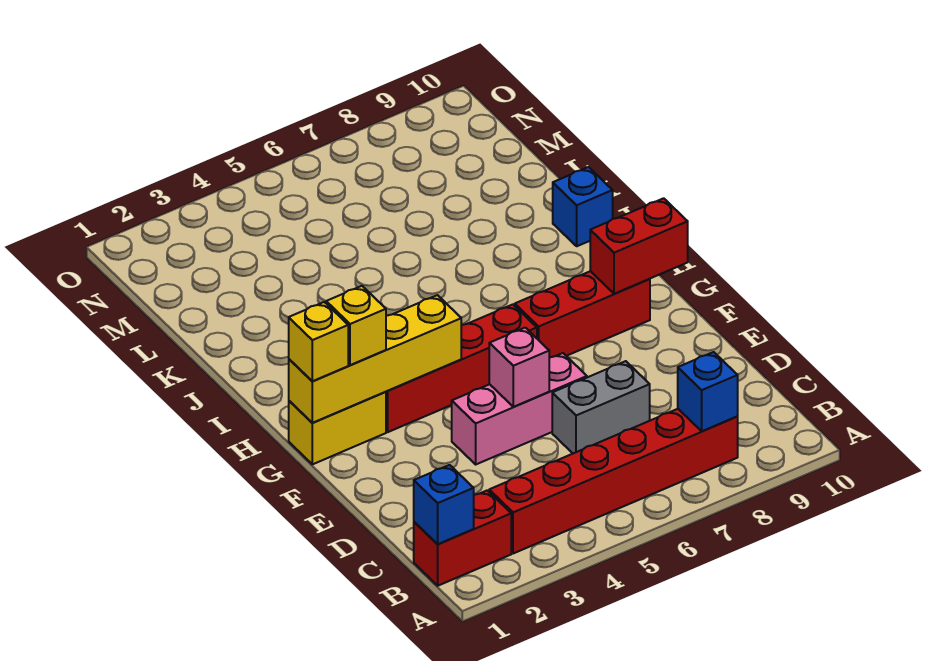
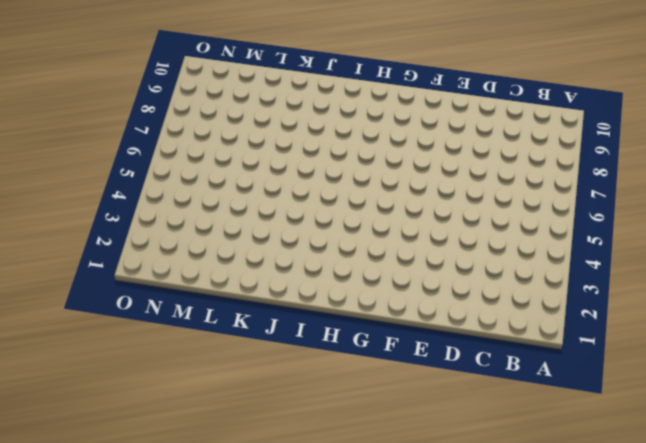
none -> red brick B1:B2 level 1
none -> red brick B3:B8 level 1
none -> grey brick D6:D7 level 1

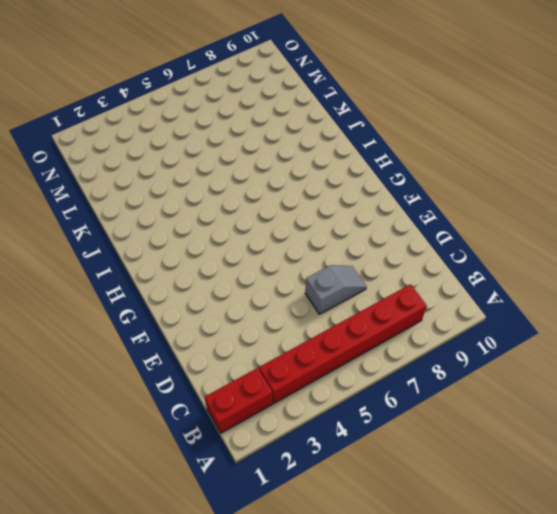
grey slope D6:D7 level 1 top 6 -> grey brick D6:D7 level 1
none -> pink brick E4:E6 level 1
none -> yellow brick G1:G2 level 1
none -> red brick G3:G6 level 1

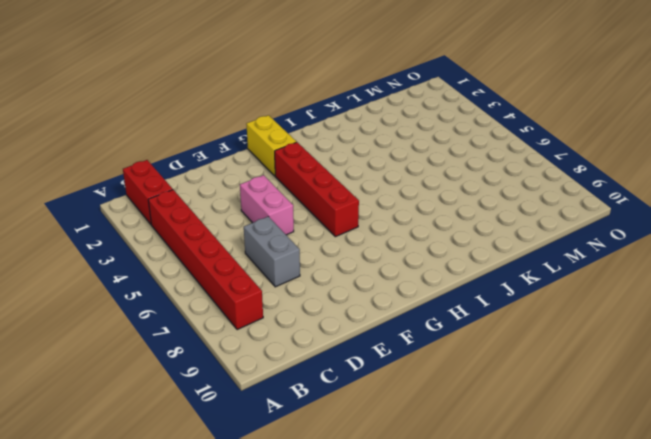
pink brick E4:E5 level 1 -> pink brick E4:E6 level 1
none -> red brick G7:G9 level 1
none -> blue brick J10 level 1
none -> blue brick B1 level 2

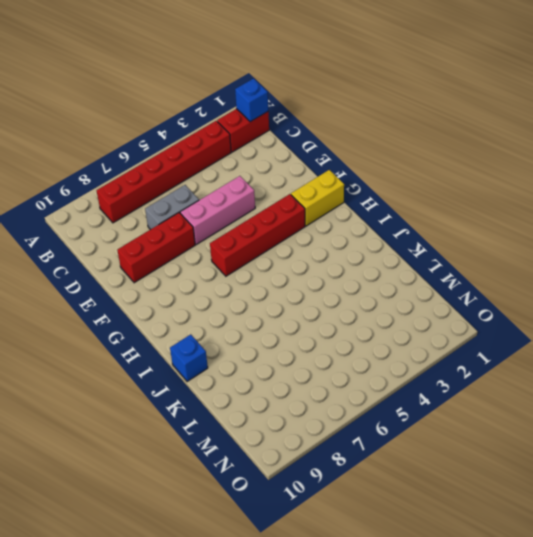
red brick E7:E9 level 1 -> red brick G7:G9 level 1
none -> blue brick B8 level 2
none -> pink brick E5 level 2
none -> yellow brick G1:G4 level 2

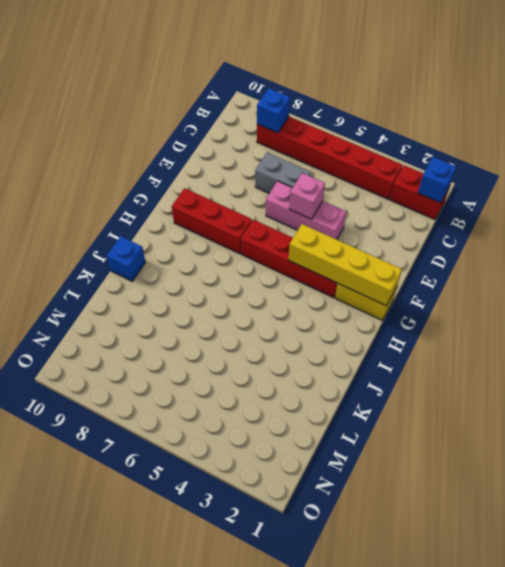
none -> red brick G9:G10 level 2
none -> yellow brick G1 level 3
none -> yellow brick G2 level 3

